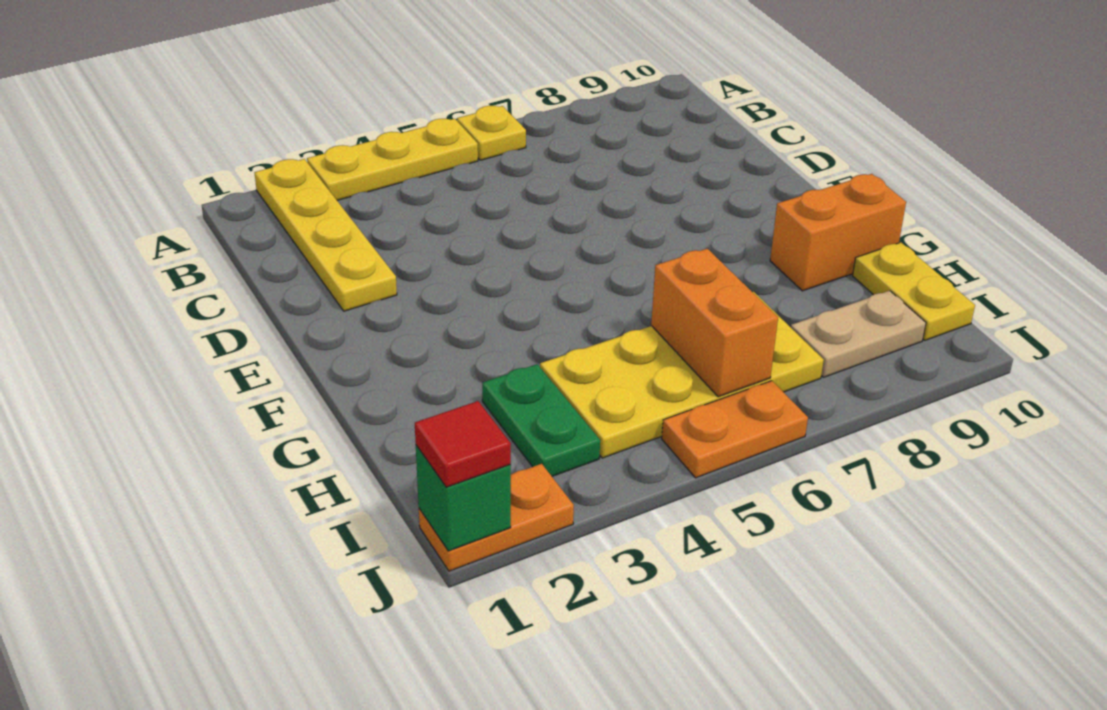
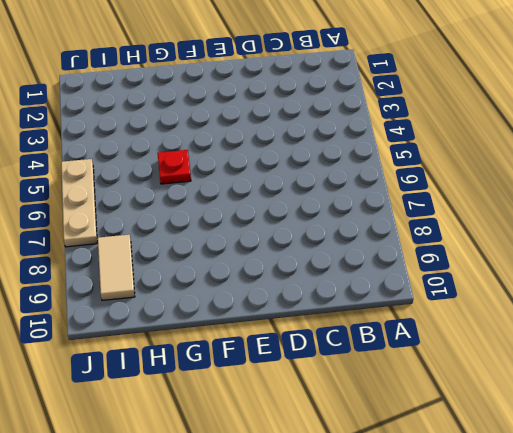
red plate G5 level 1 -> none
tan tile I8:I9 level 1 -> tan plate I8:I9 level 1
tan plate J5:J7 level 1 -> orange plate J5:J6 level 1
none -> yellow plate A2:D2 level 1
none -> yellow plate A3:A5 level 1
none -> yellow plate A6 level 1

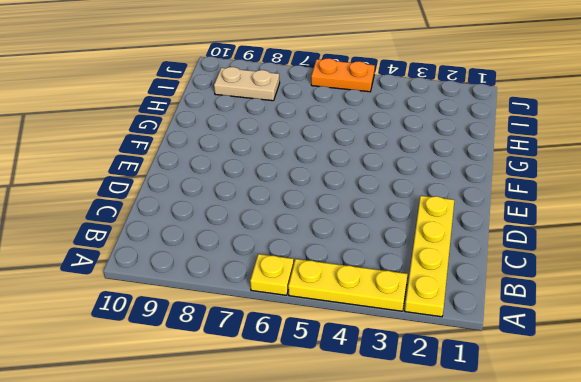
none -> orange brick G9:G10 level 1
none -> green plate H3:I3 level 1
none -> yellow plate H4:I7 level 1

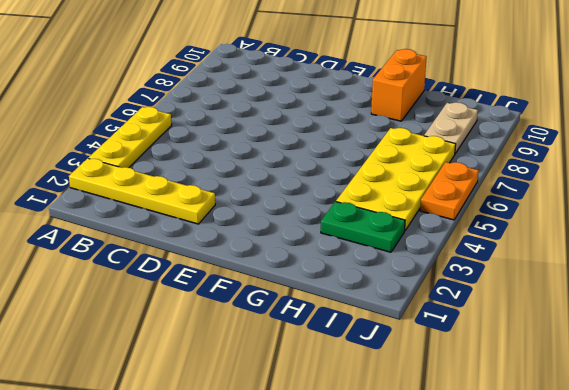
none -> yellow plate A6 level 1
none -> yellow plate H10:I10 level 1
none -> orange plate J1:J2 level 1

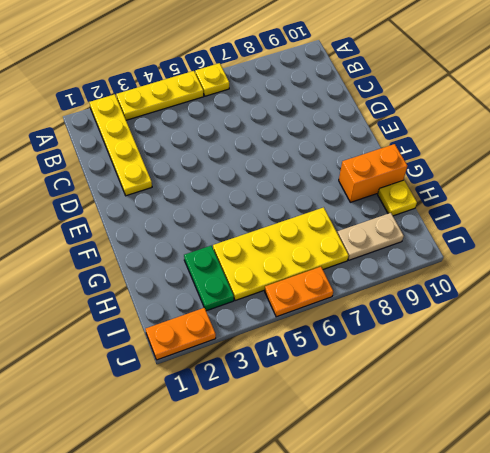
yellow plate H10 level 1 -> yellow plate H10:I10 level 1
none -> orange brick H6:I6 level 2
none -> green brick J1 level 2
none -> red tile J1 level 3

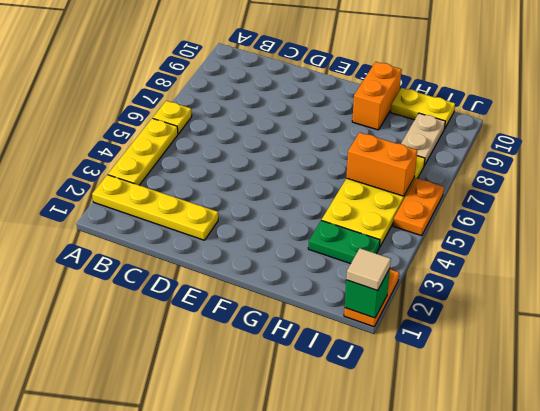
tan tile J1 level 3 -> red tile J1 level 3

